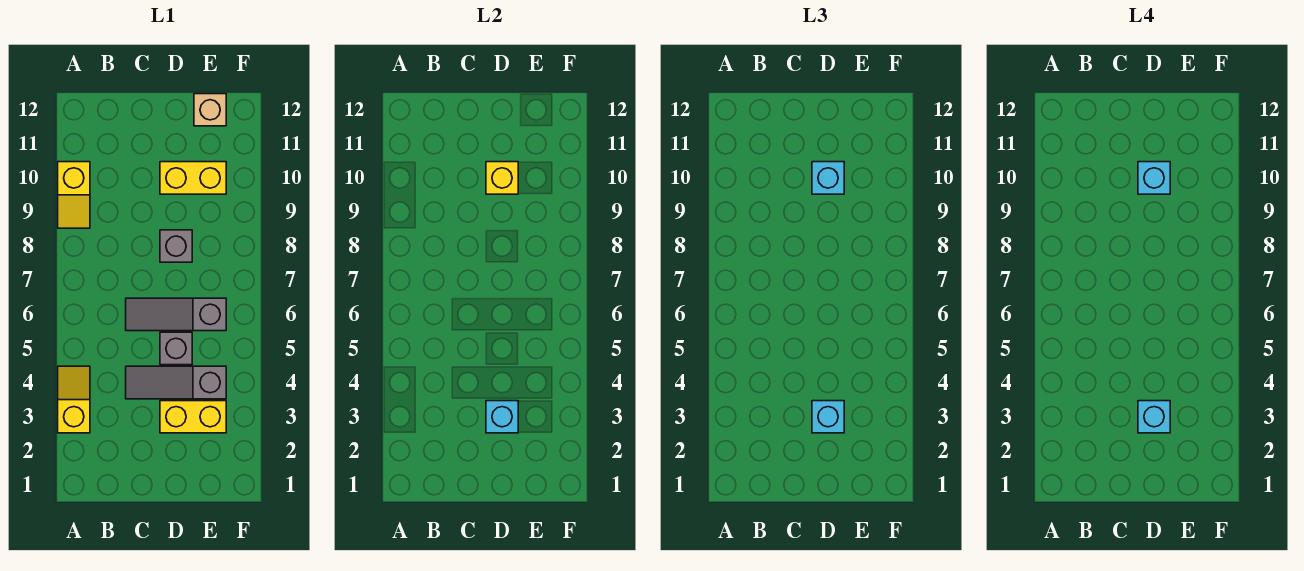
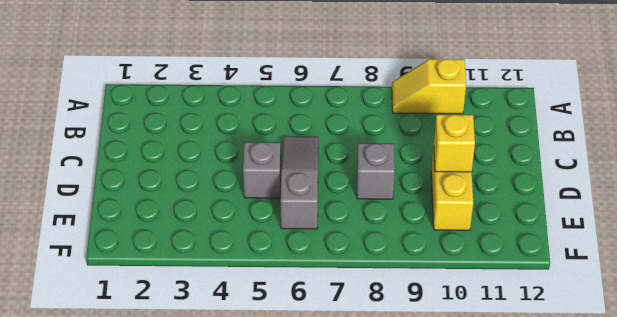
none -> yellow slope A3:A4 level 1 top 3
none -> grey slope C4:E4 level 1 top E
none -> yellow brick D3:E3 level 1

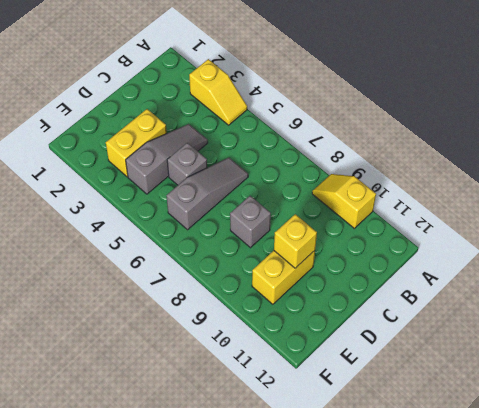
none -> tan brick E12 level 1
none -> cyan brick D3 level 2
none -> cyan brick D3 level 3

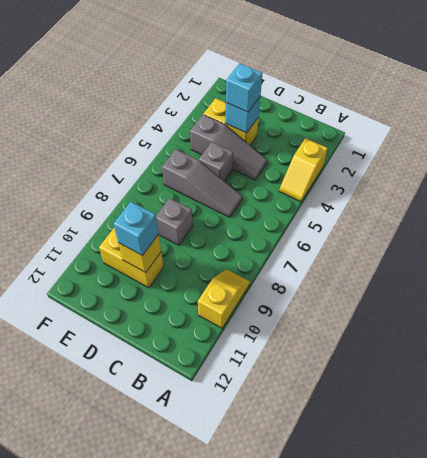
none -> tan brick E12 level 1
none -> cyan brick D3 level 4
none -> cyan brick D10 level 4

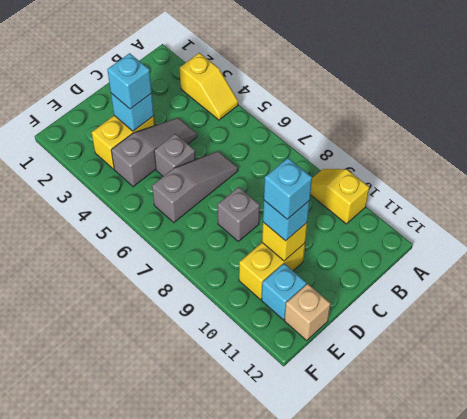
cyan brick E11 level 1 -> cyan brick D3 level 4

